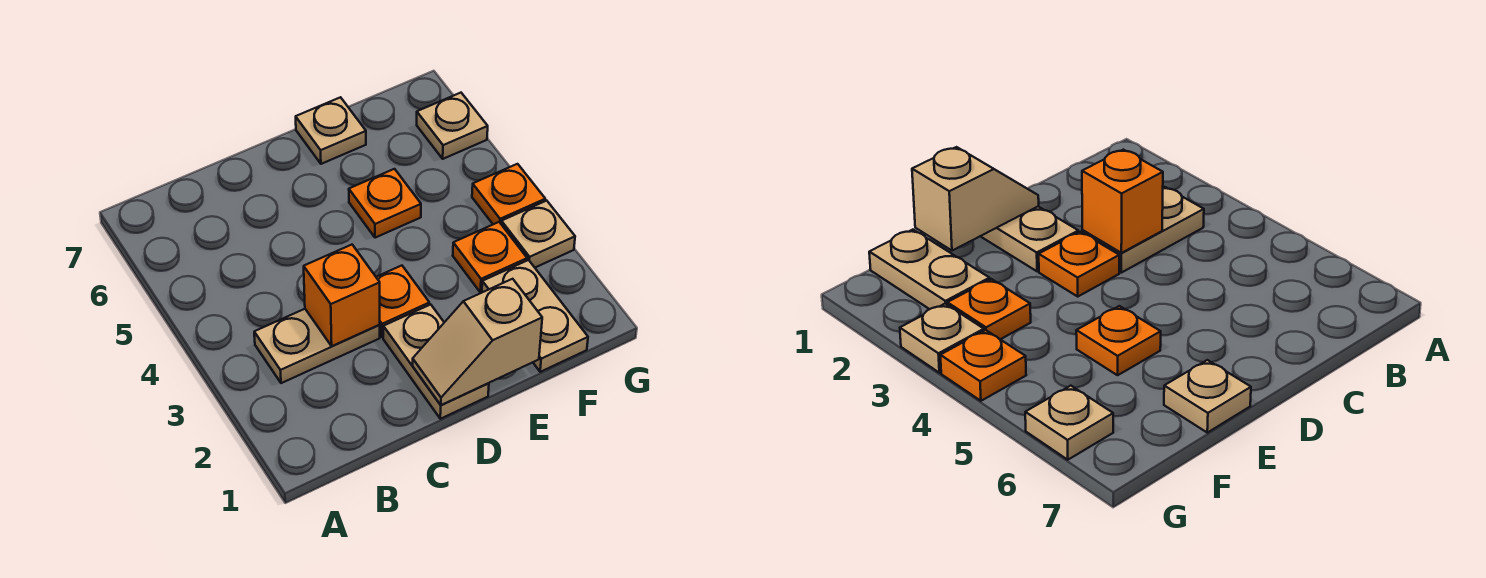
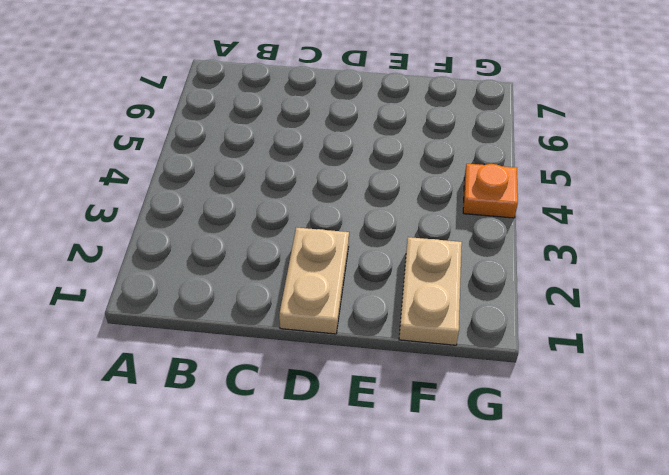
none -> tan plate B3:C3 level 1
none -> orange plate D3 level 1
none -> orange plate E5 level 1

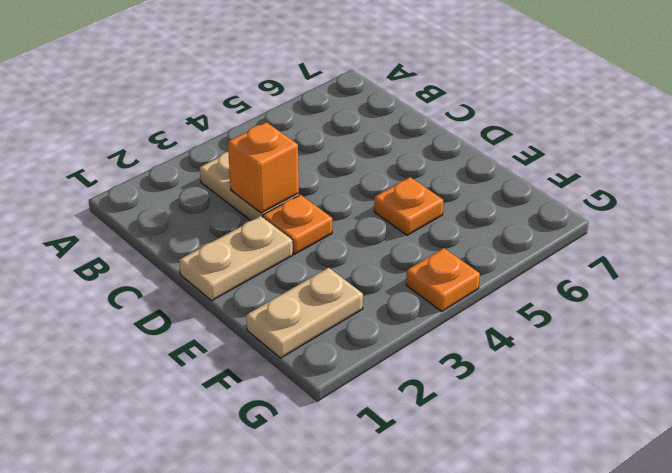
none -> tan plate E7 level 1
none -> orange plate F3 level 1
none -> tan plate G3 level 1

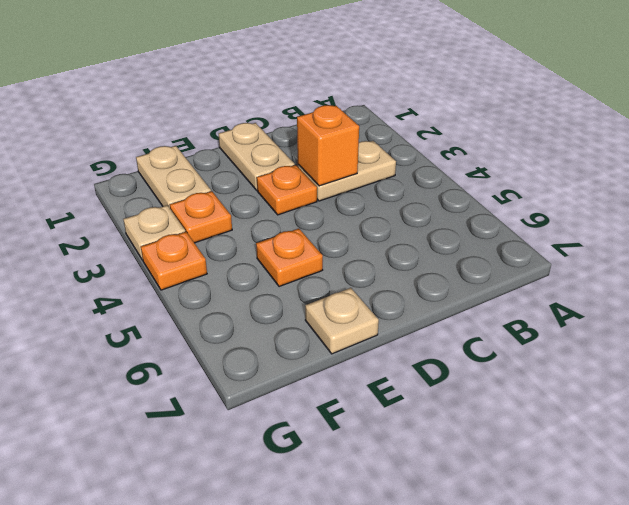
none -> tan plate G6 level 1
none -> tan slope D1:E1 level 2 top E

